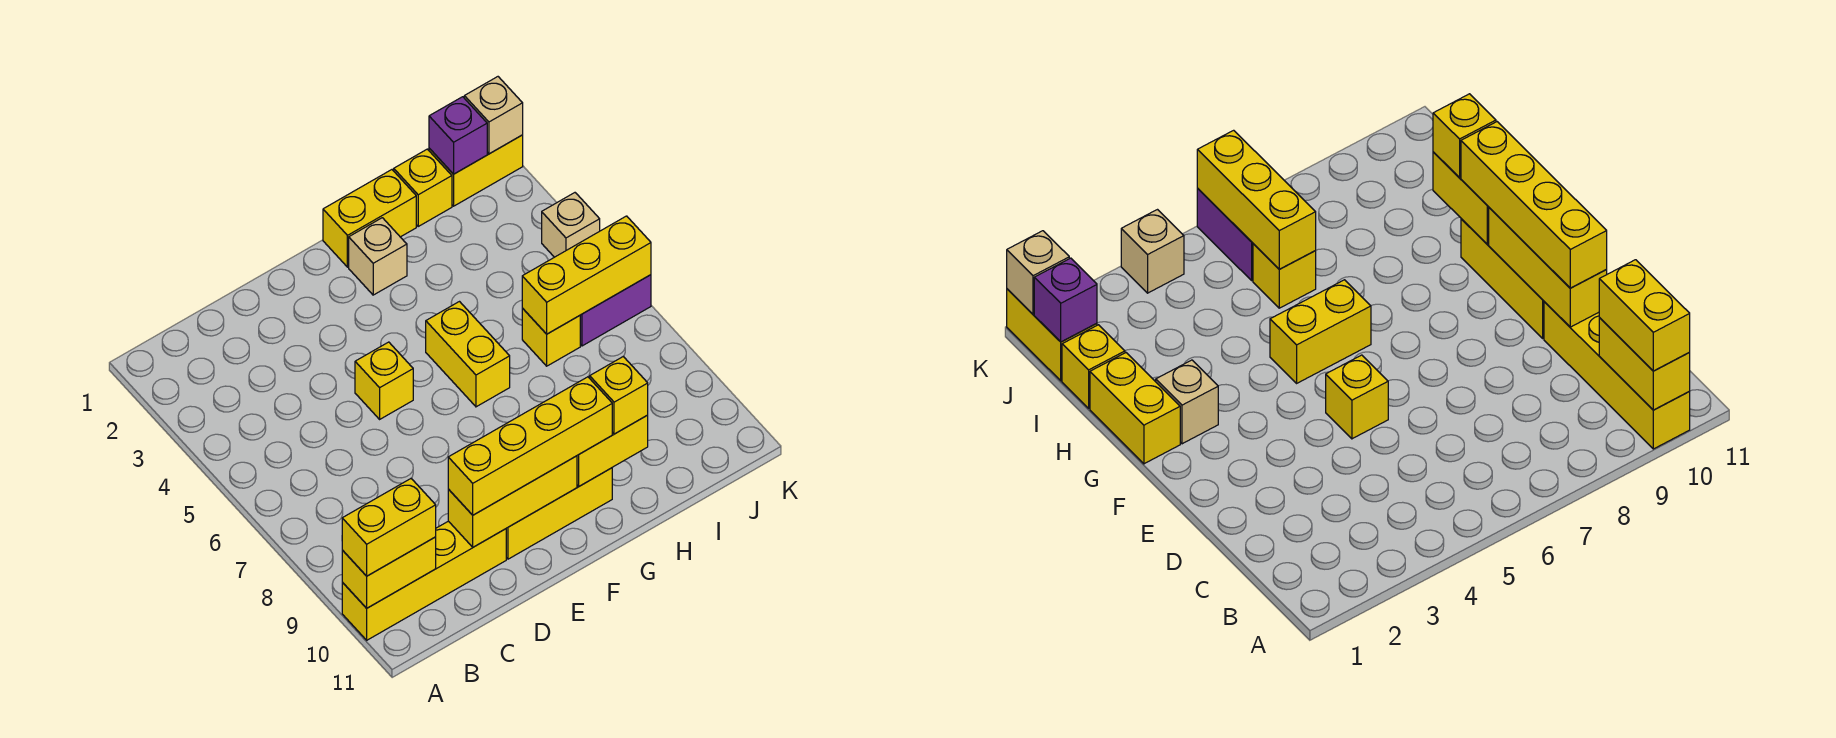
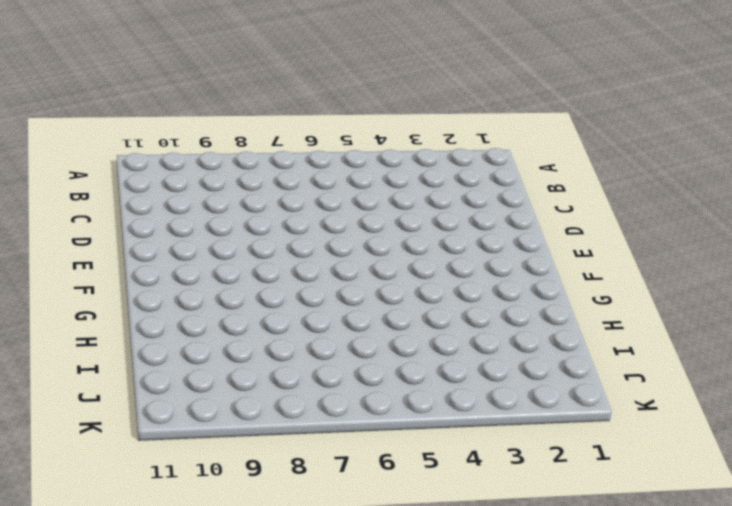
none -> yellow brick A10:D10 level 1
none -> yellow brick E5 level 1
none -> yellow brick E10:G10 level 1

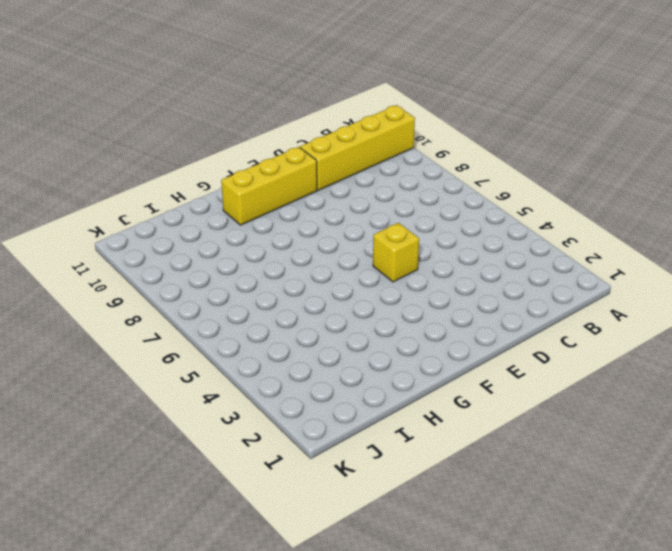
none -> yellow brick G1:H1 level 1
none -> tan brick G2 level 1
none -> yellow brick G5:G6 level 1

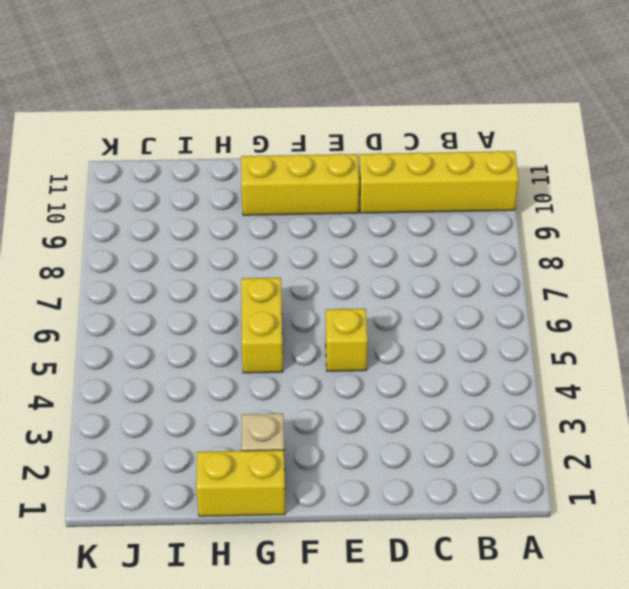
none -> yellow brick I1 level 1
none -> yellow brick I6 level 1
none -> yellow brick J1:K1 level 1

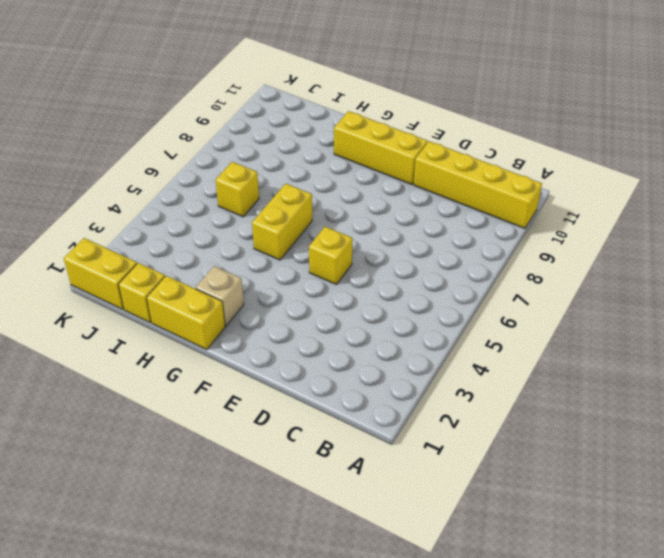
none -> purple brick J6:K6 level 1
none -> tan brick K4 level 1
none -> yellow brick A10:B10 level 2

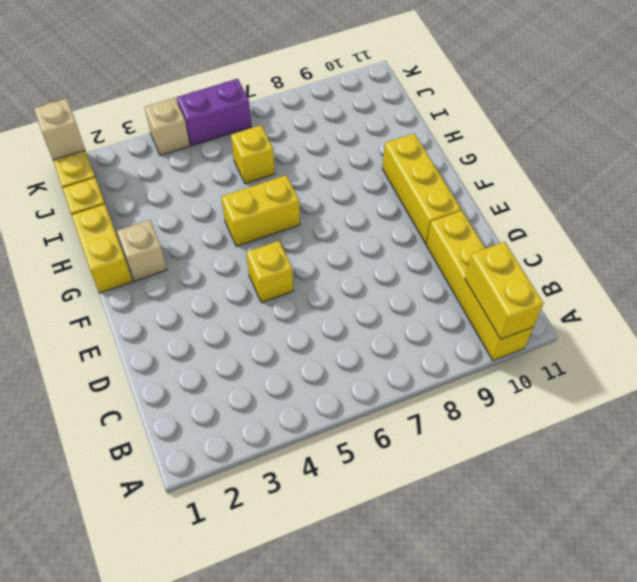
purple brick K5:K6 level 1 -> purple brick J6:K6 level 1
none -> yellow brick D10:F10 level 2
none -> yellow brick G10:H10 level 2
none -> yellow brick I6:K6 level 2

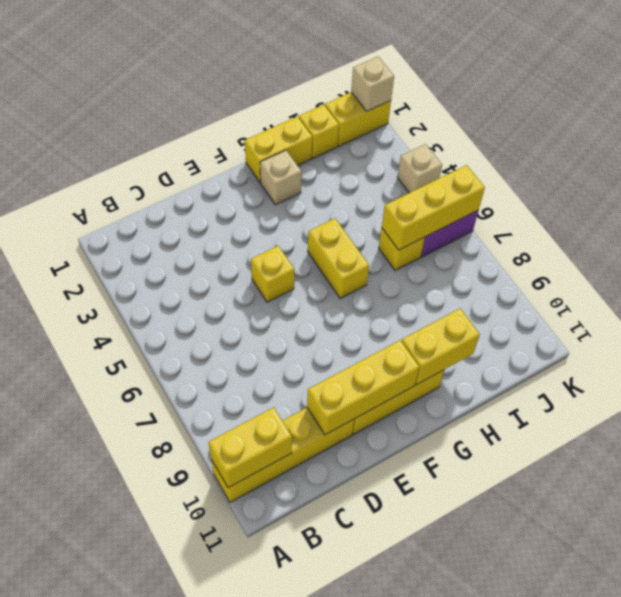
none -> purple brick J1 level 2
none -> yellow brick A10:B10 level 3
none -> yellow brick D10:G10 level 3

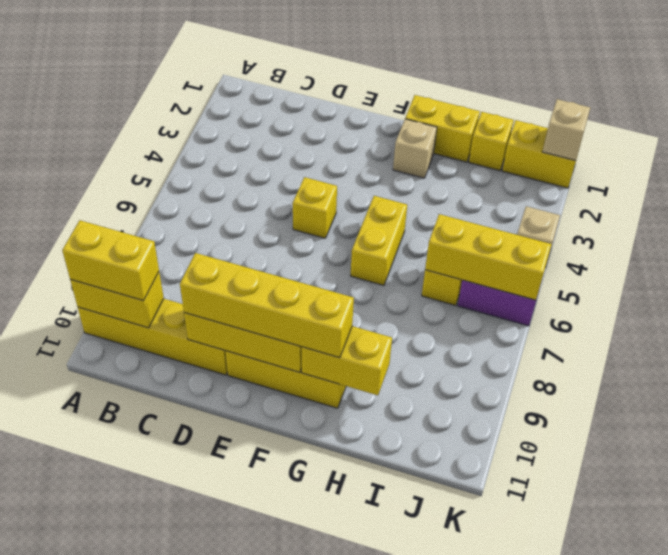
none -> purple brick J1 level 2
none -> yellow brick H10 level 3

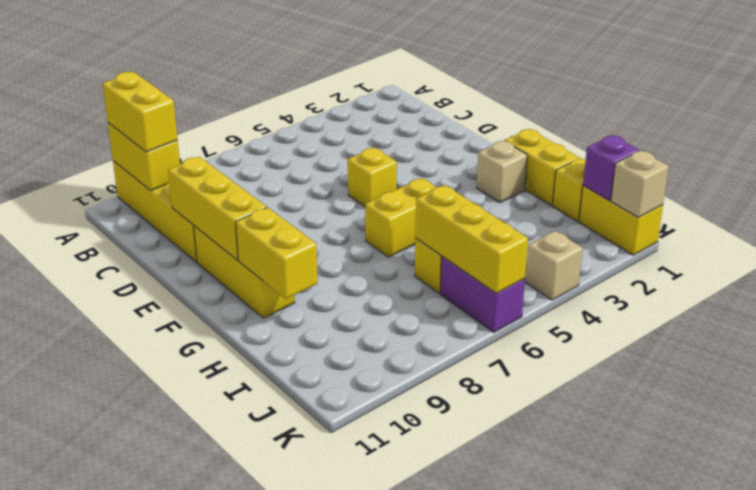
none -> yellow brick D10:G10 level 3
none -> yellow brick H10 level 3

